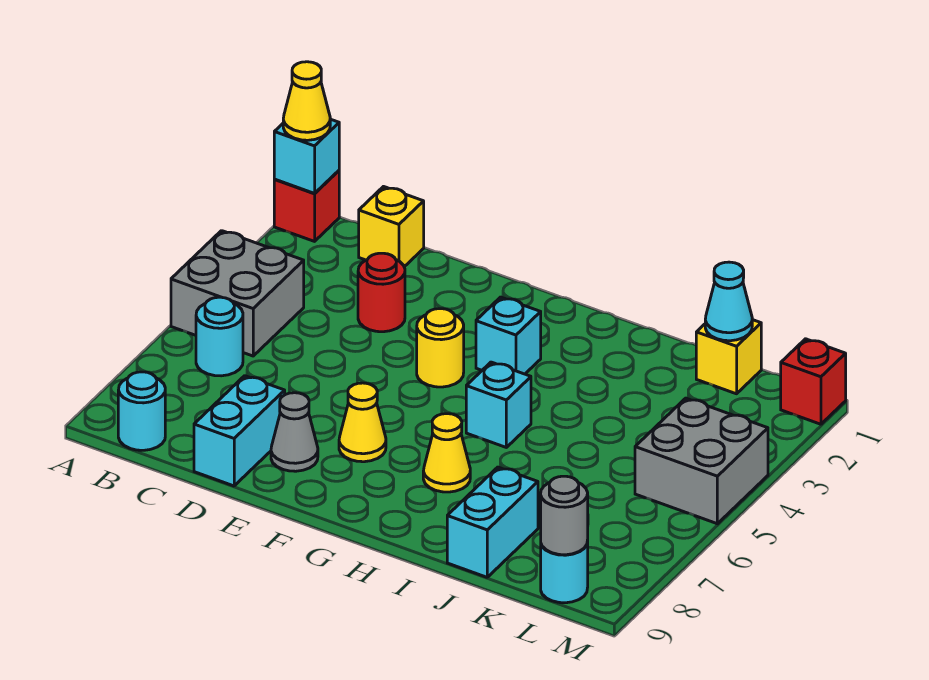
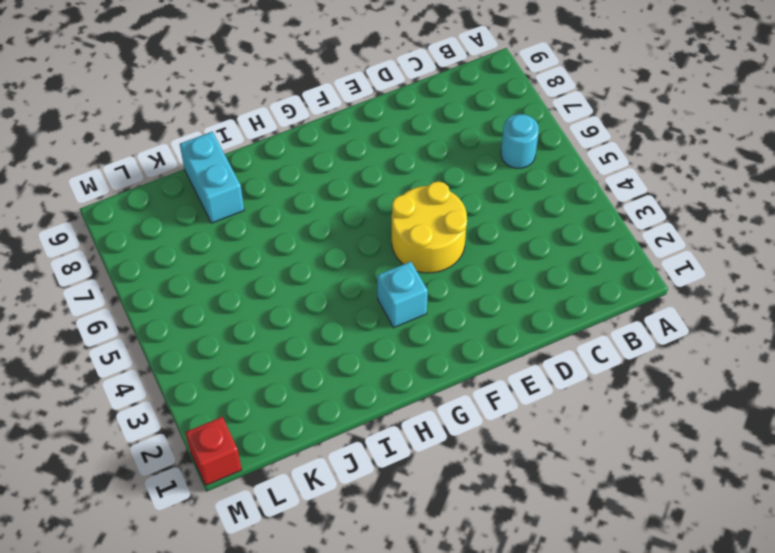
yellow round brick E4:F5 level 1 -> yellow round brick F4 level 1
none -> red brick A1 level 1
none -> grey brick A4:B5 level 1
none -> cyan round brick B9 level 1

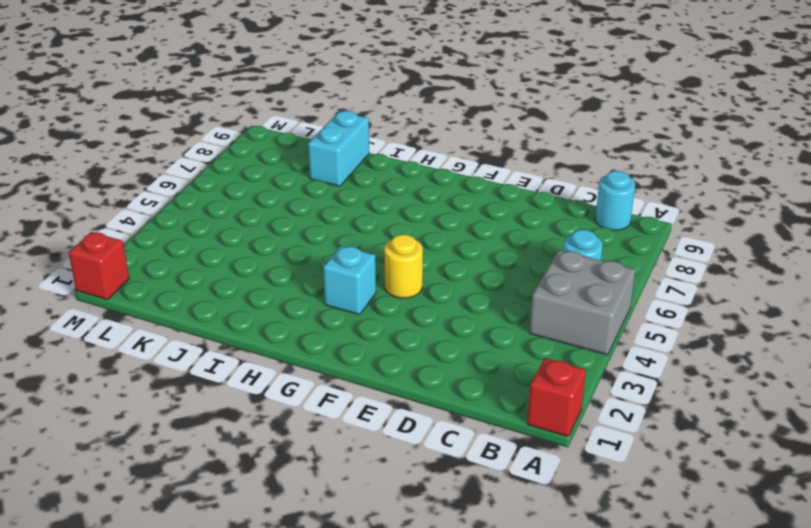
none -> yellow brick C1 level 1
none -> red round brick D3 level 1
none -> cyan brick D8:D9 level 1

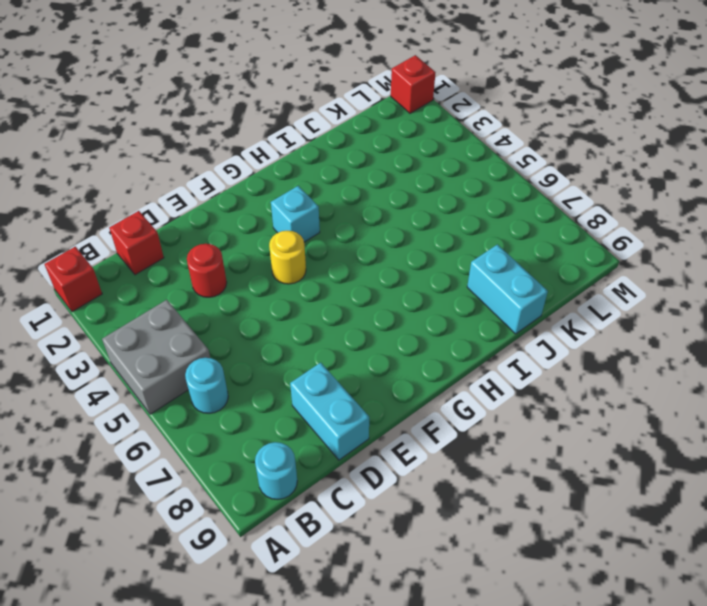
red brick C1 level 1 -> yellow brick C1 level 1
none -> grey cone E8 level 1
none -> yellow cone F7 level 1
none -> cyan brick H5 level 1

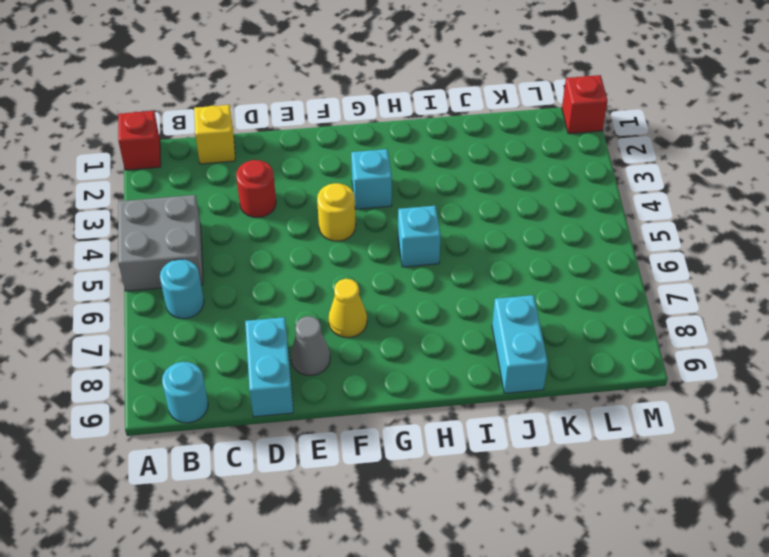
none -> yellow cone H7 level 1
none -> yellow brick K1 level 1
none -> grey brick L4:M5 level 1

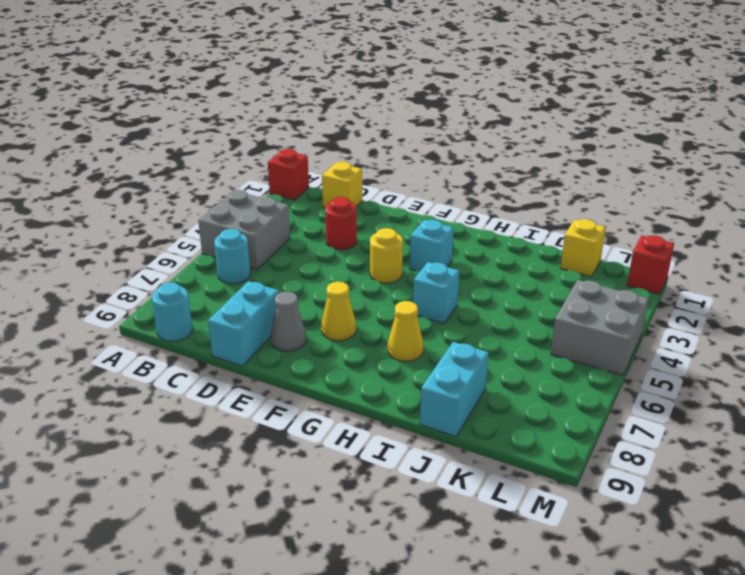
none -> cyan round brick L9 level 1
none -> cyan brick A1 level 2
none -> cyan cone K1 level 2

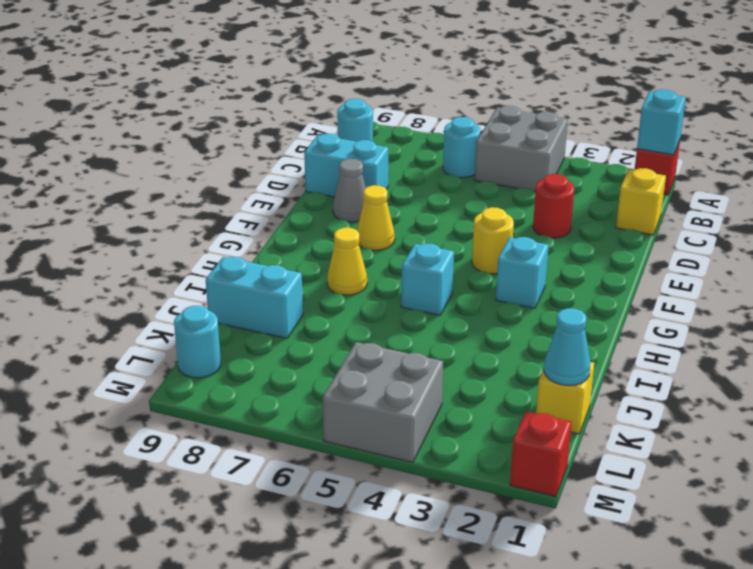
none -> grey round brick L9 level 2
none -> yellow cone A1 level 3

